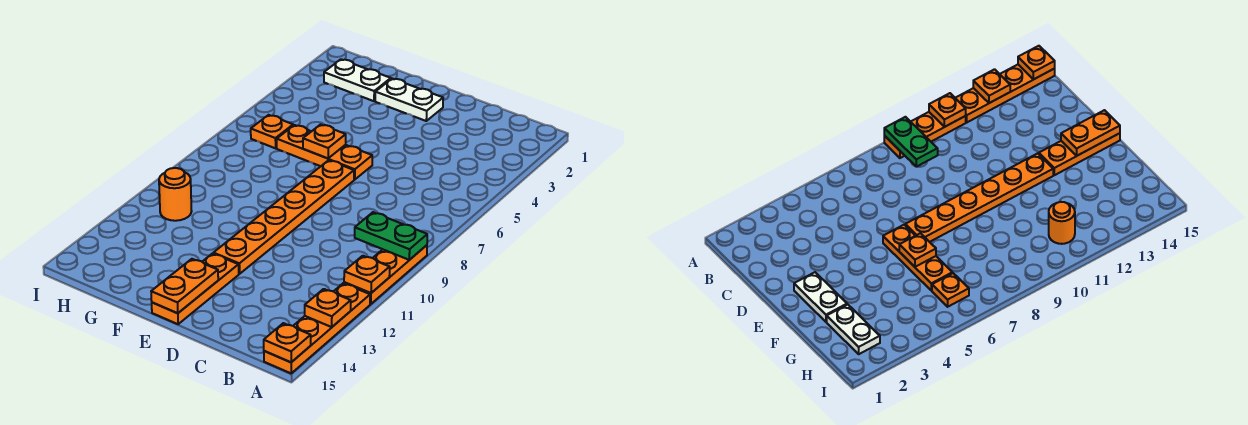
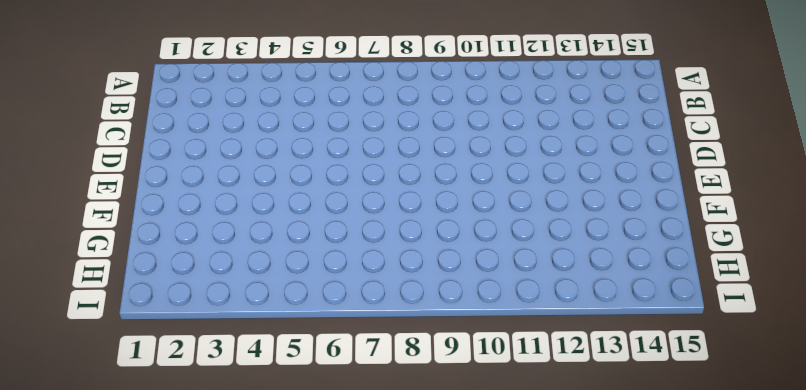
none -> orange plate A9:A11 level 1
none -> orange plate A12:A15 level 1
none -> white plate E2:F2 level 1

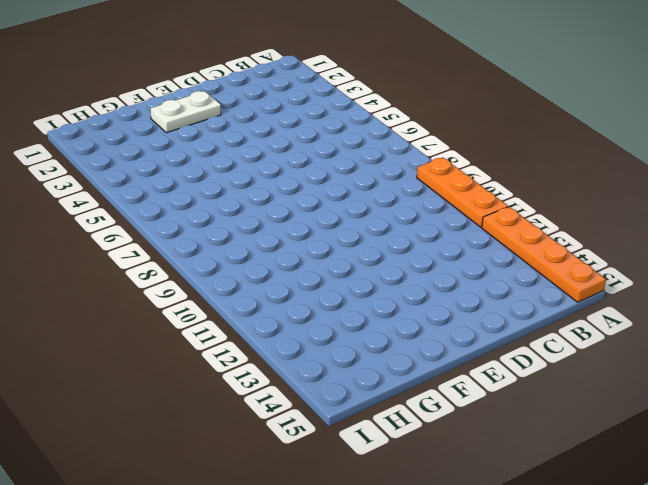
none -> orange plate E6:G6 level 1
none -> orange plate E7:E12 level 1
none -> orange plate E13:E15 level 1

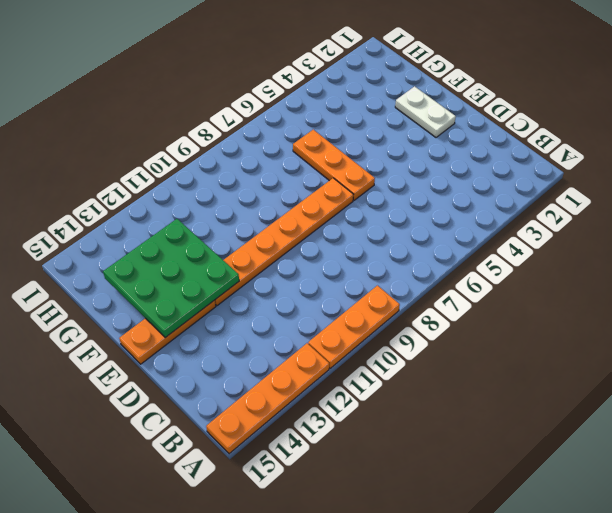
green plate E12:G14 level 2 -> orange plate E14:E15 level 2
none -> white plate G2:H2 level 1
none -> orange plate H6 level 1
none -> orange round brick H11 level 1

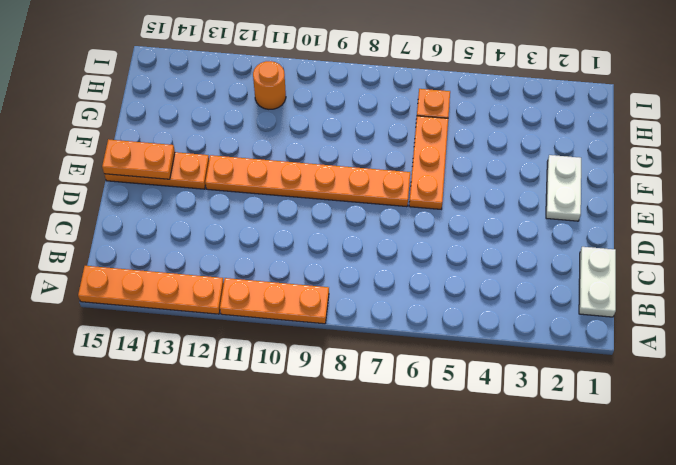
white plate B1:C1 level 1 -> white plate G2:H2 level 1
none -> green plate A9:B9 level 2
none -> orange plate A11 level 2
none -> orange plate A13 level 2

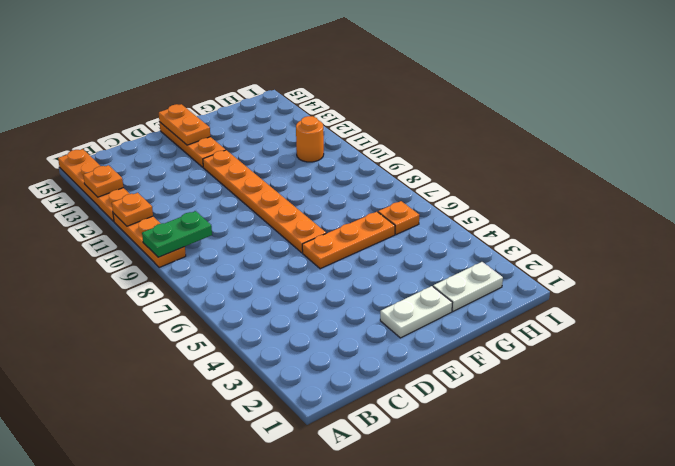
none -> orange plate A15 level 2
none -> orange plate F6 level 2

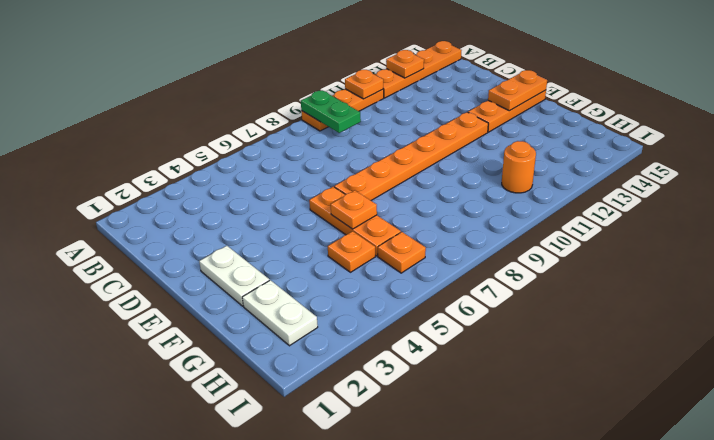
orange plate G5 level 1 -> orange plate A15 level 2

